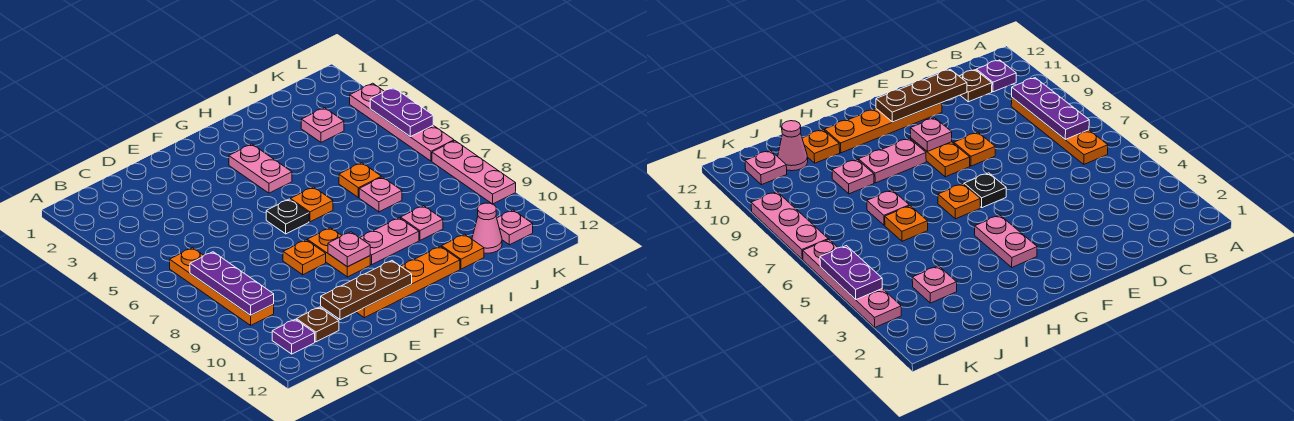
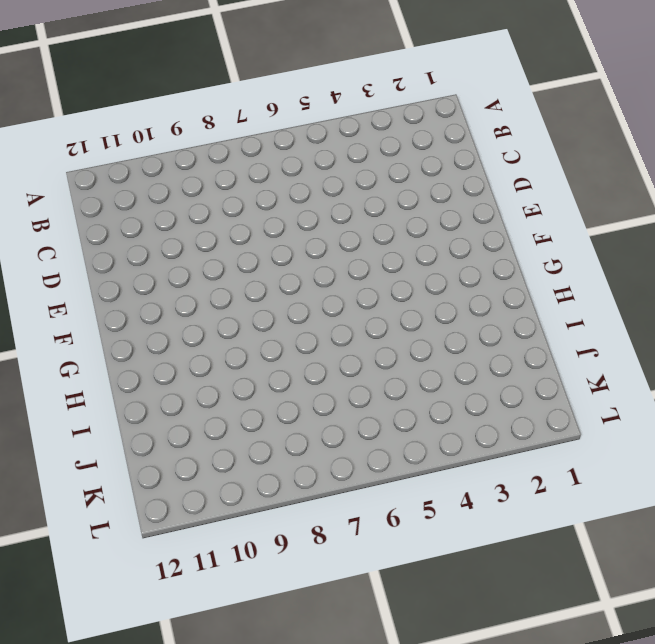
none -> orange plate B6:B9 level 1
none -> purple plate B11 level 1
none -> brown plate C11 level 1

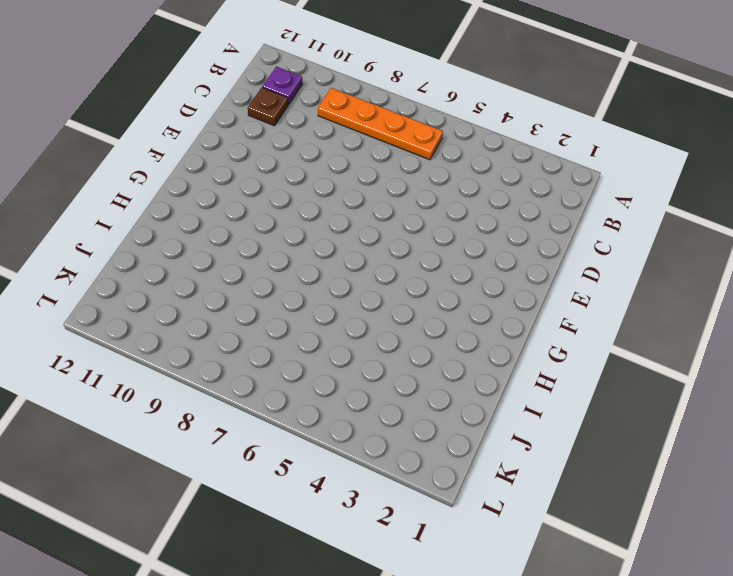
none -> orange plate E8 level 1
none -> orange plate E11:H11 level 1
none -> black plate F6 level 1

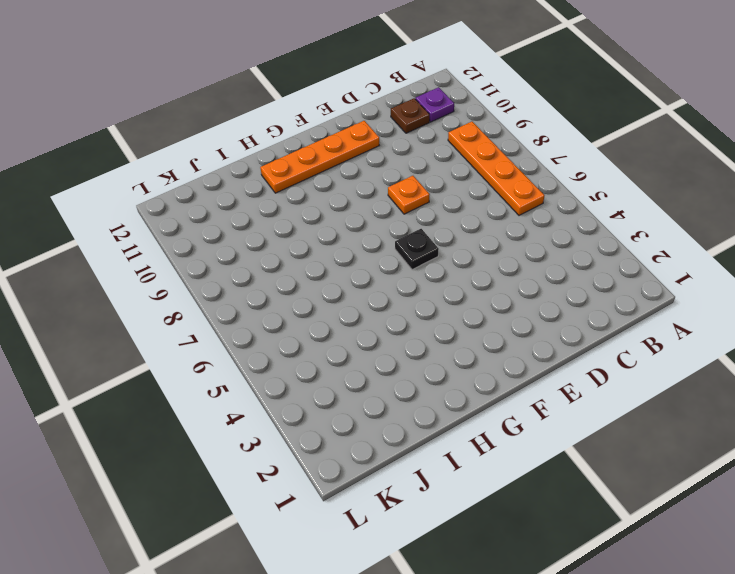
none -> orange plate F8:F9 level 1
none -> pink plate G3:G4 level 1
none -> orange plate G6 level 1

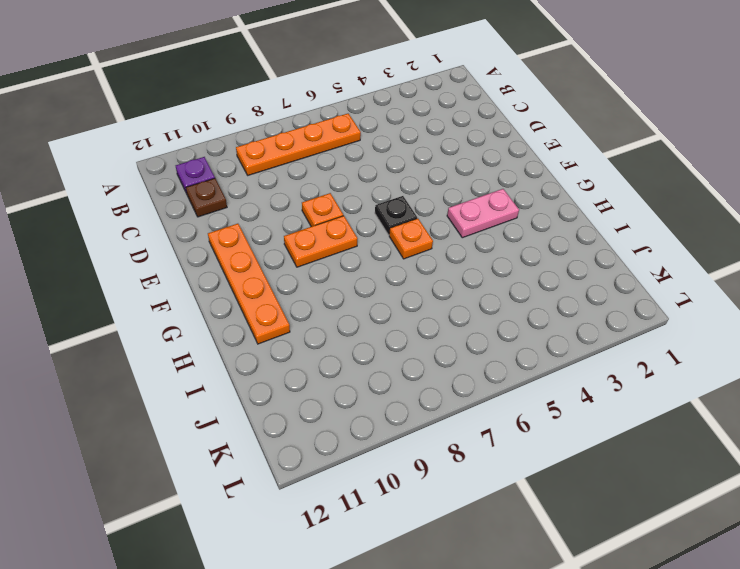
none -> pink plate G9:H9 level 1
none -> orange plate I6 level 1
none -> pink plate I7 level 1

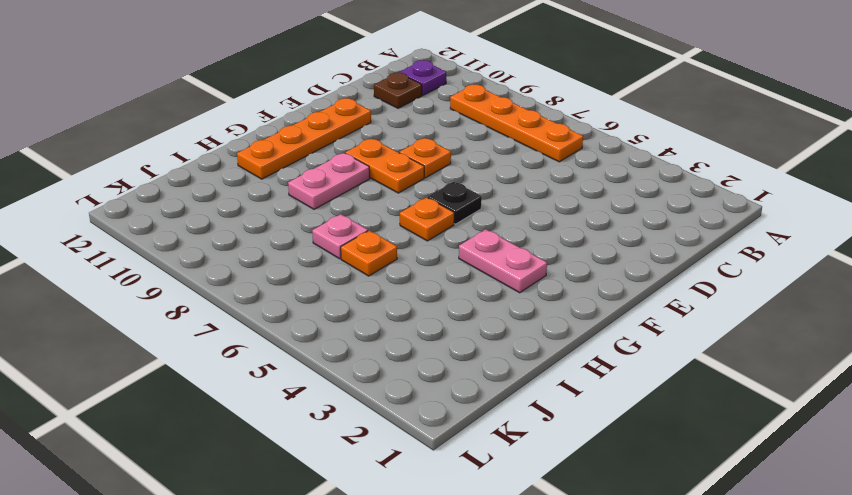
none -> pink plate I9 level 1
none -> orange plate I11 level 1
none -> pink plate J3 level 1

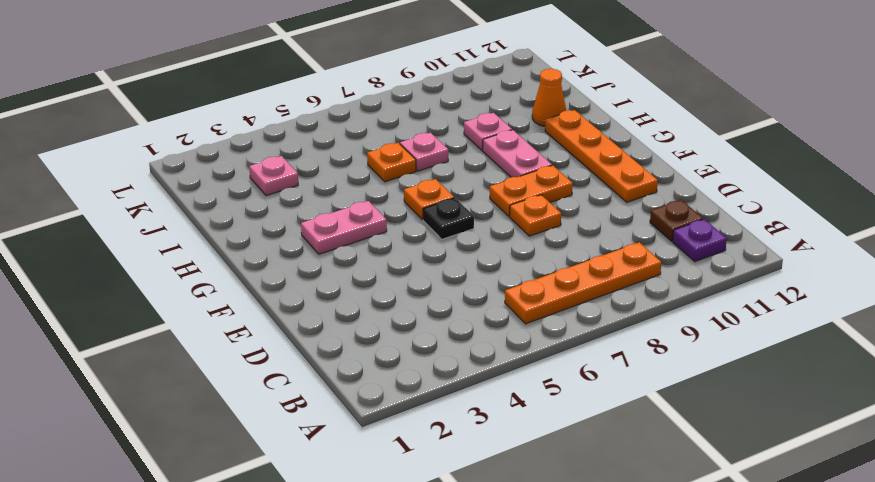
orange cone I11 level 1 -> orange plate I11 level 1
none -> pink cone J11 level 1
none -> pink plate K11 level 1
none -> pink plate L3:L6 level 1

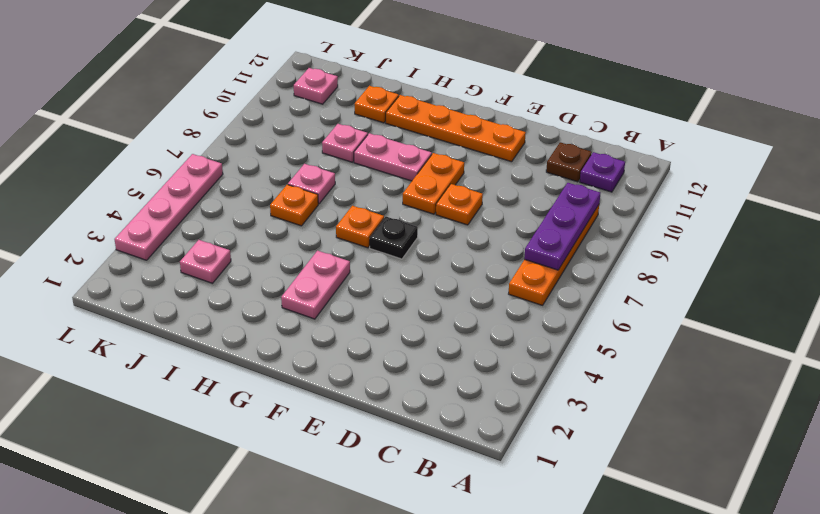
none -> pink cone J11 level 1
none -> pink plate L7:L9 level 1
none -> brown plate D11:F11 level 2

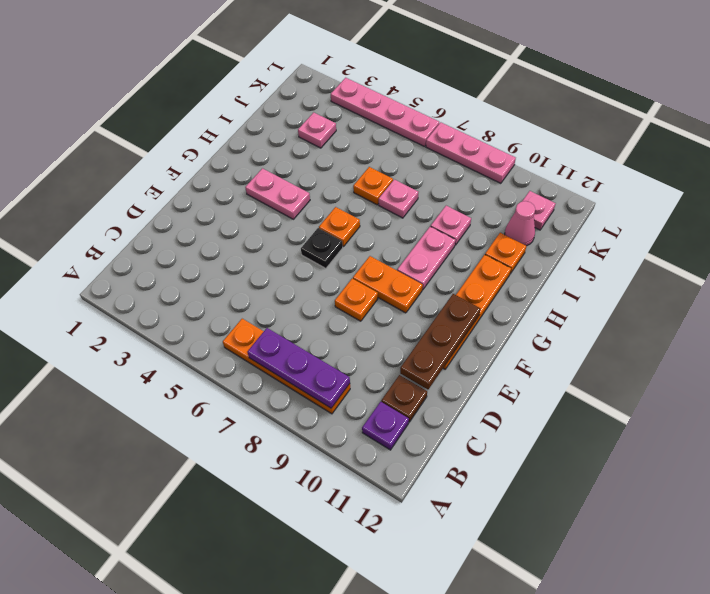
none -> pink plate F9 level 2
none -> purple plate L4:L5 level 2

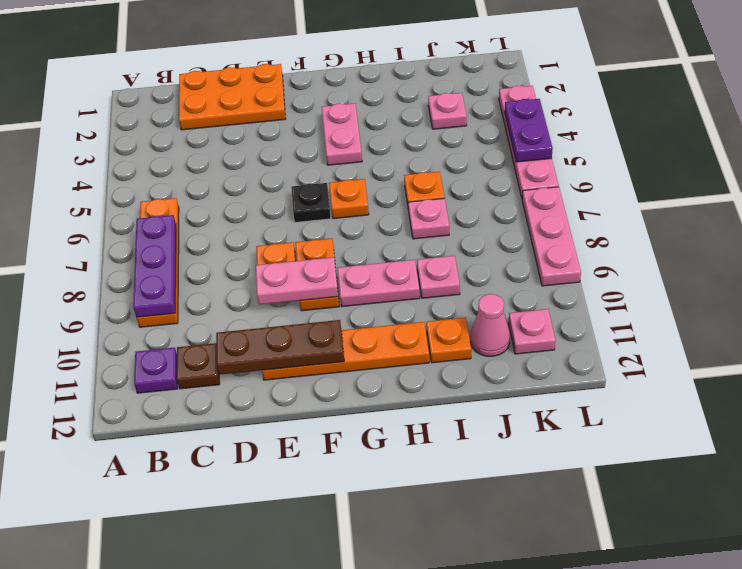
orange plate C1:E2 level 1 -> none
pink plate E9:F9 level 2 -> pink plate F9 level 2

